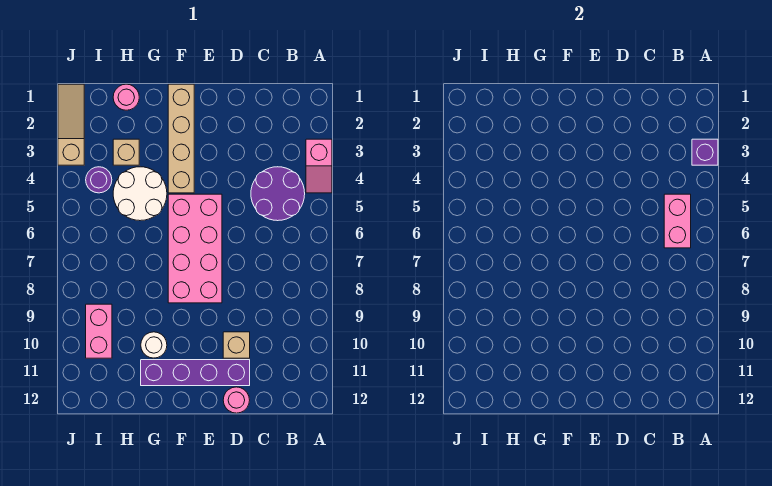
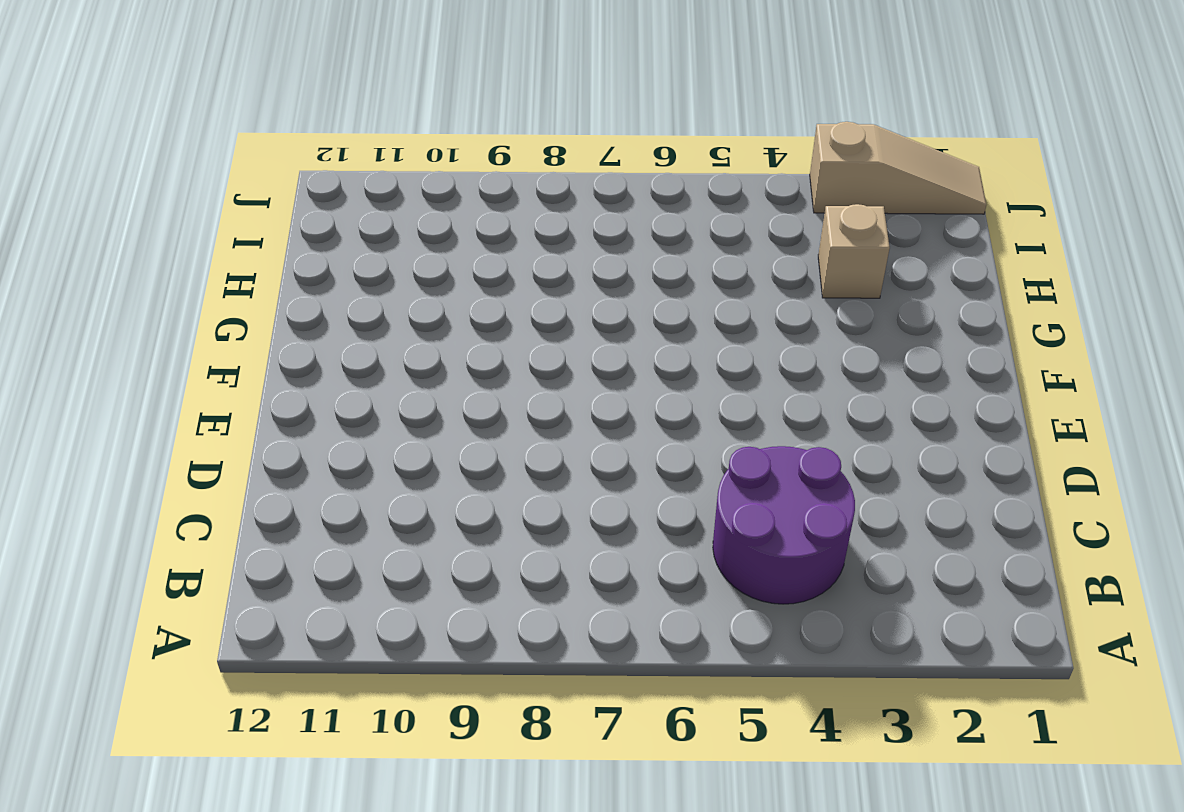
none -> pink slope A3:A4 level 1 top 3
none -> tan brick D10 level 1
none -> purple brick D11:G11 level 1

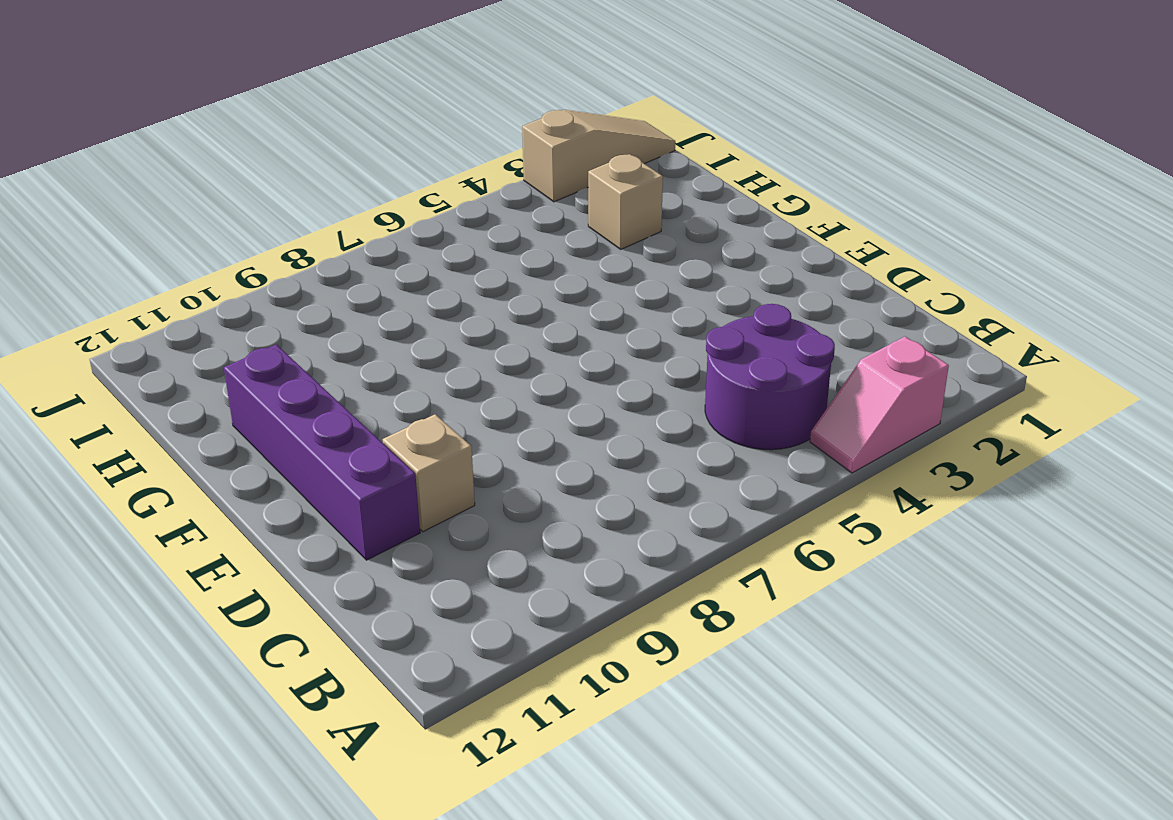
none -> pink round brick D12 level 1
none -> pink brick E5:F8 level 1
none -> tan brick F1:F4 level 1

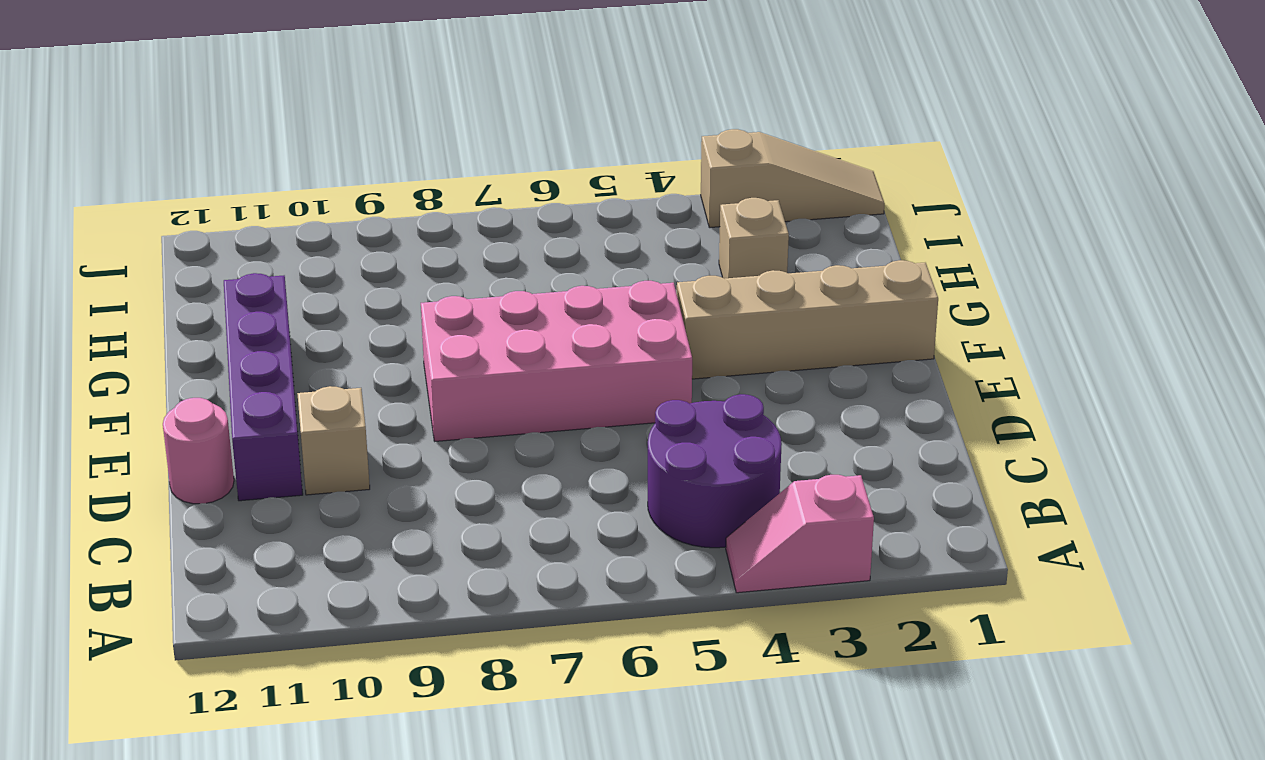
none -> white round brick G4:H5 level 1
none -> white round brick G10 level 1
none -> pink round brick H1 level 1

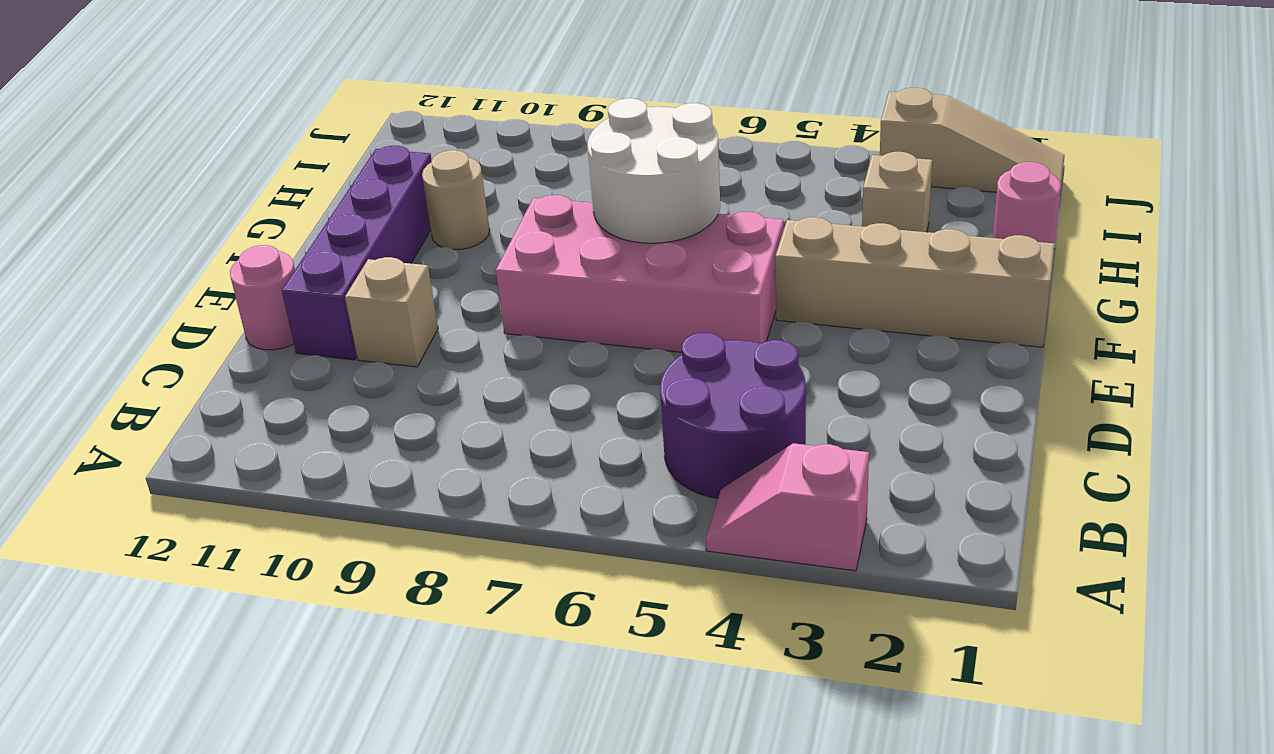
white round brick F6:G7 level 2 -> white round brick G4:H5 level 1
tan round brick G10 level 1 -> white round brick G10 level 1
none -> purple round brick I4 level 1
none -> pink brick I9:I10 level 1
none -> purple brick A3 level 2

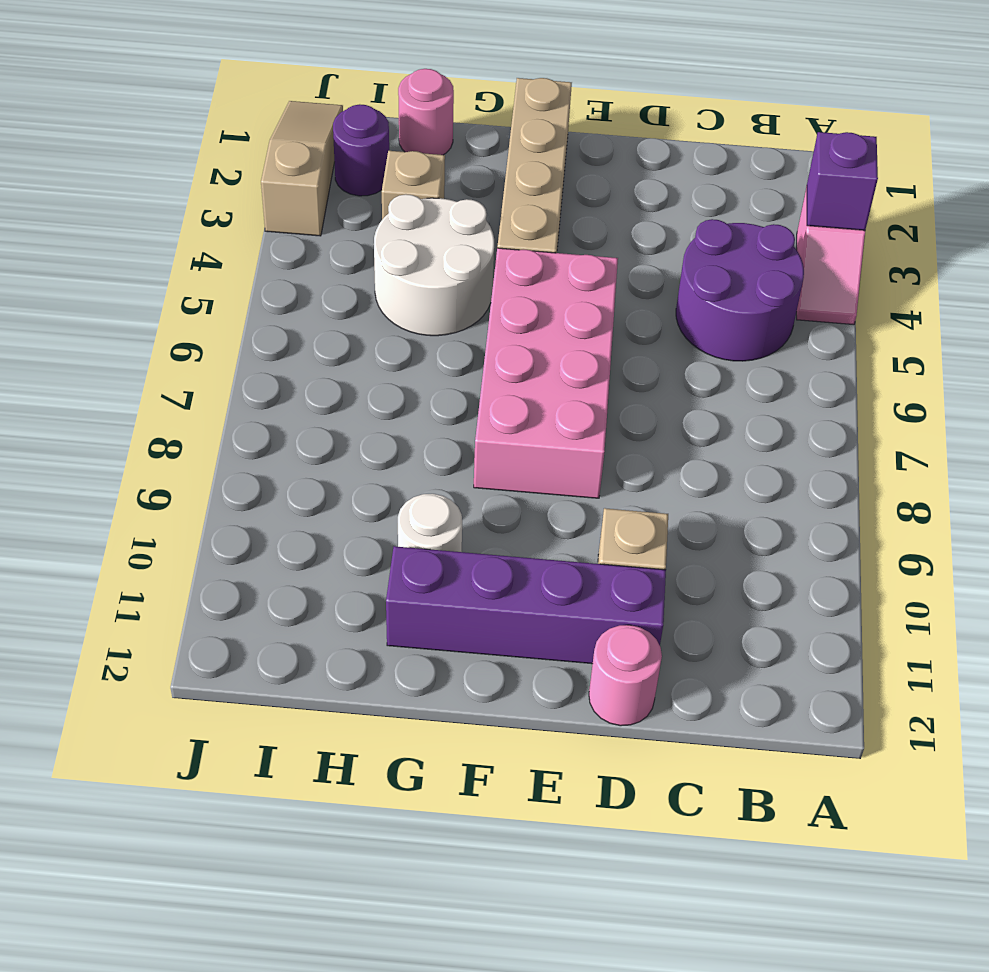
purple round brick I2 level 1 -> purple round brick I4 level 1
none -> pink brick I9:I10 level 1
none -> pink brick B5:B6 level 2

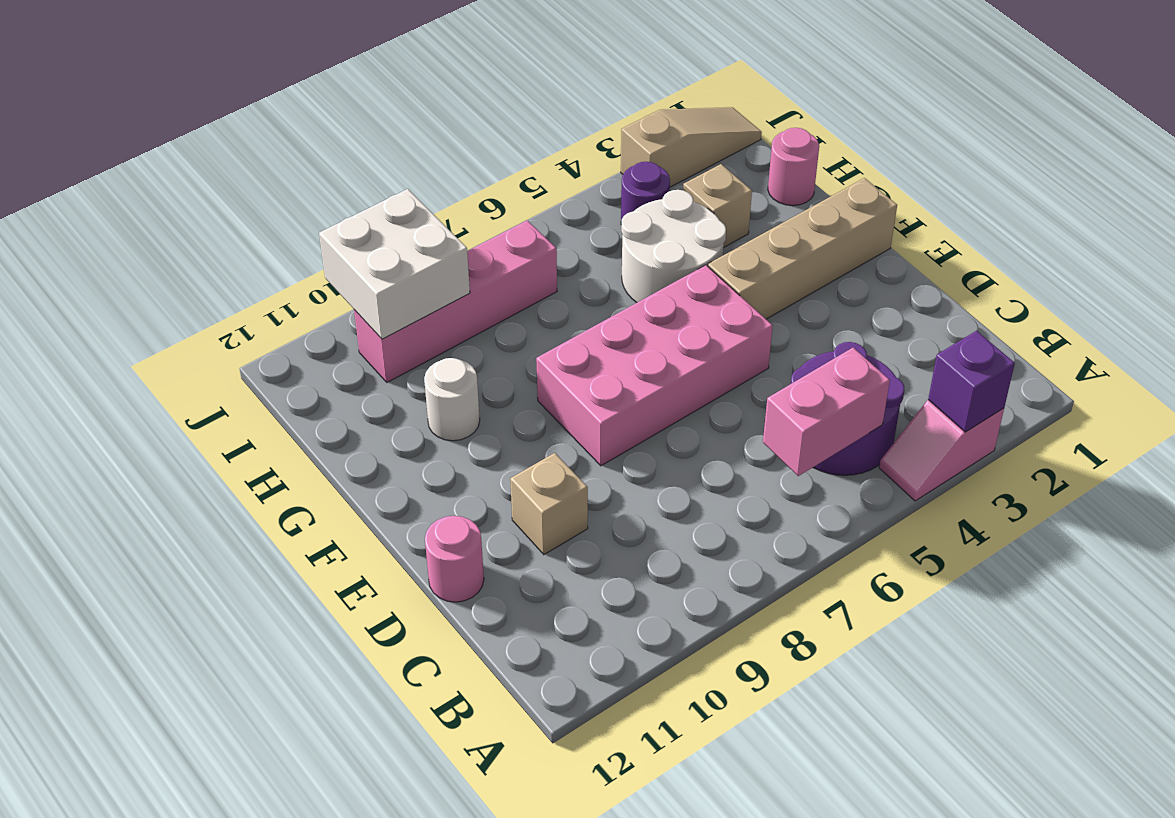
pink brick I7:I10 level 1 -> pink brick I9:I10 level 1
white brick I9:J10 level 2 -> none
none -> purple brick D11:G11 level 1

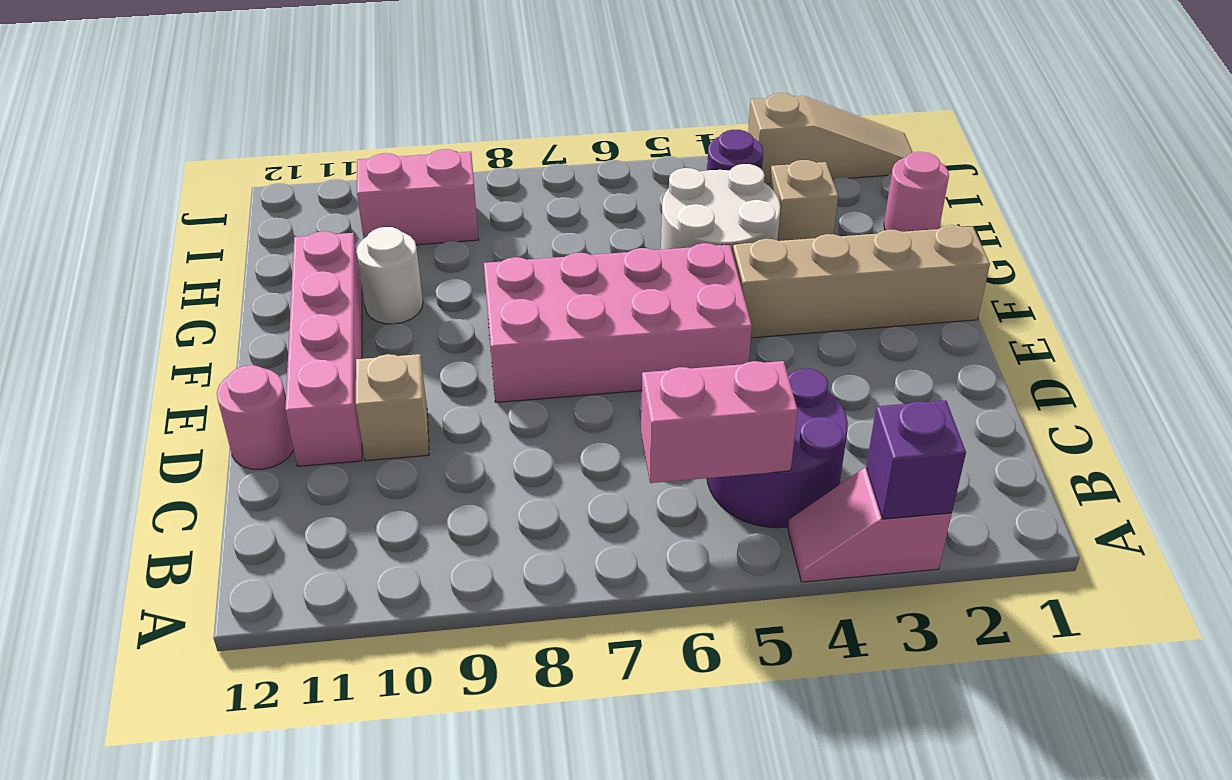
pink brick D11:G11 level 1 -> purple brick D11:G11 level 1

